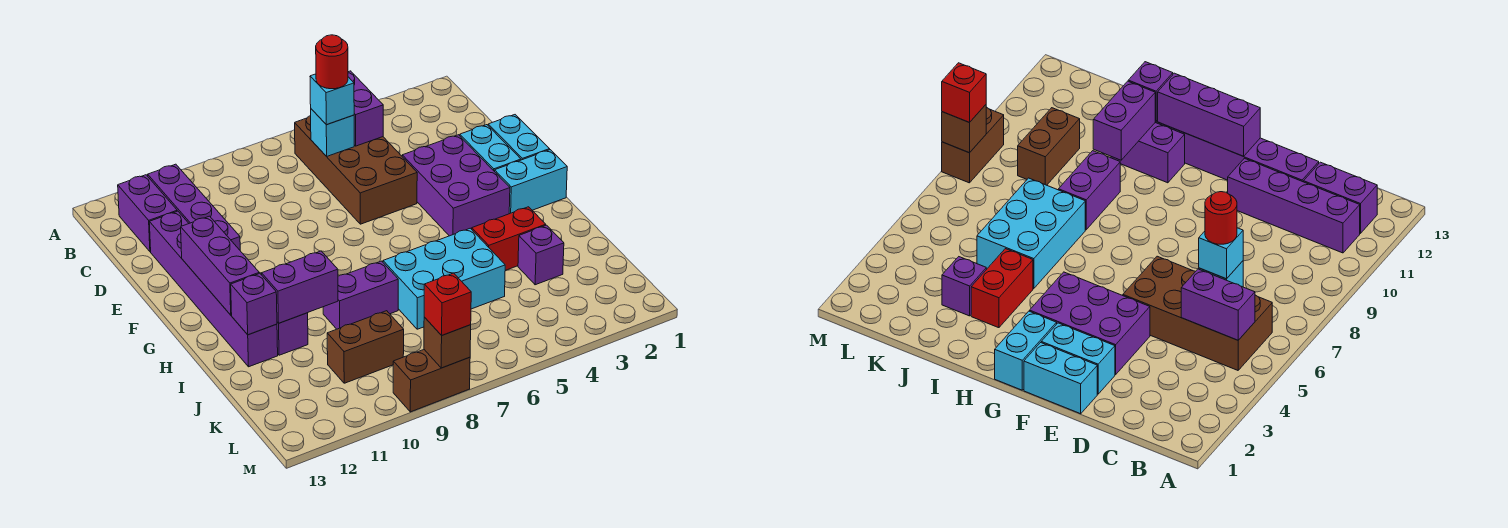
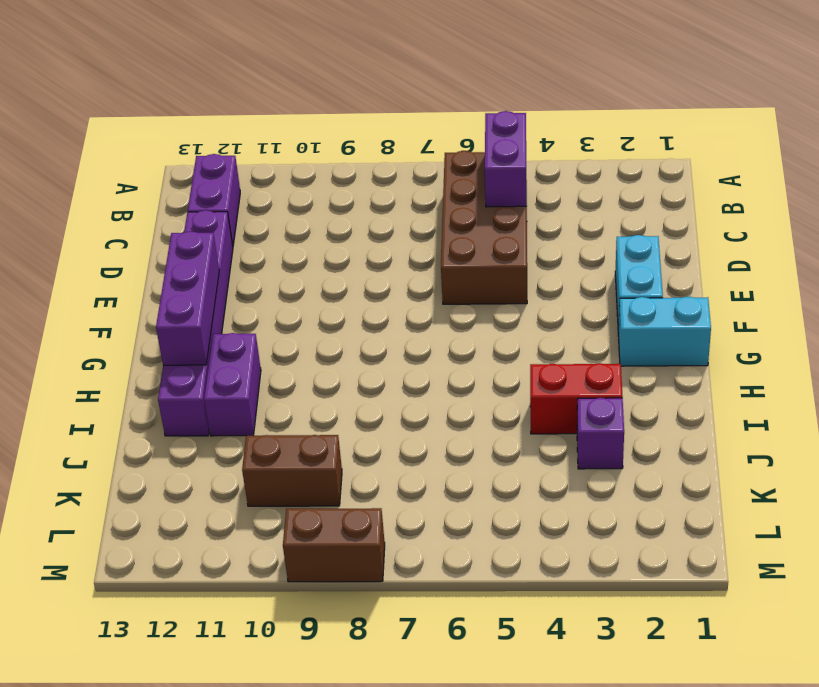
none -> purple brick B11:E11 level 1
none -> cyan brick E1:F1 level 1
none -> purple brick E3:G4 level 1

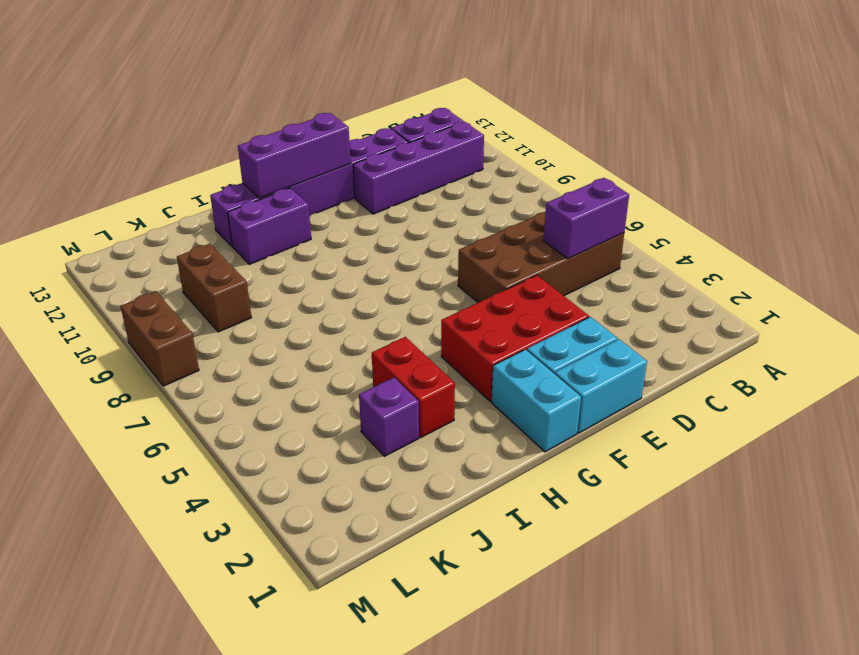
red brick E3:G4 level 1 -> purple brick E3:G4 level 1
none -> cyan brick I5:J7 level 1
none -> purple brick I8:I9 level 1
none -> cyan brick C6 level 2

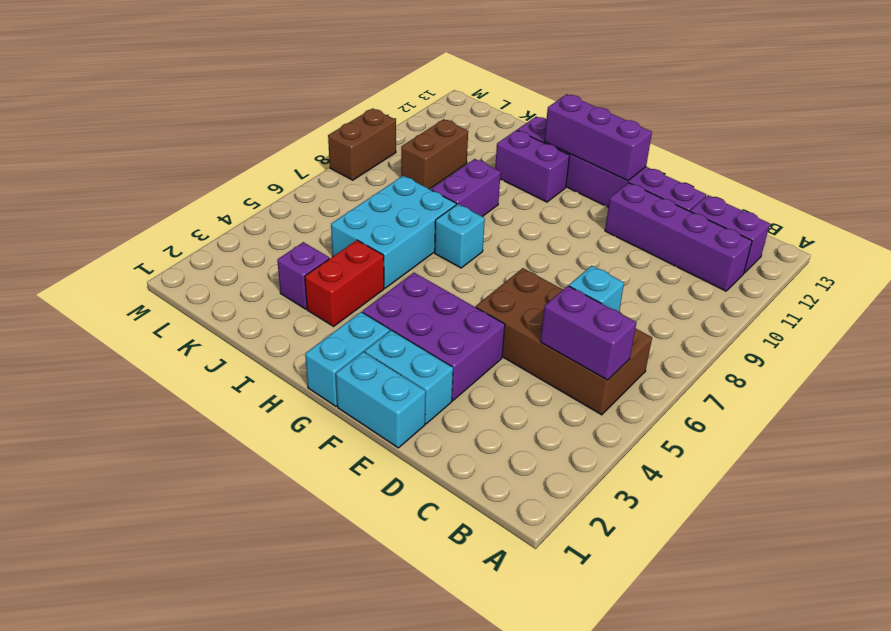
cyan brick H7 level 1 -> cyan brick C6 level 3
none -> purple brick I10:I11 level 2
none -> purple brick I12 level 2
none -> brown brick M8 level 2

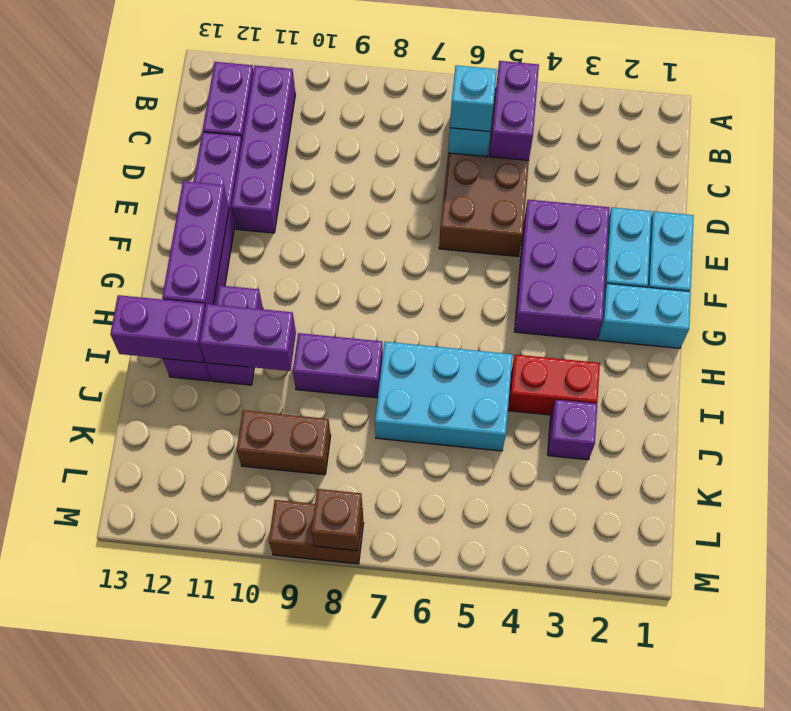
purple brick I12:I13 level 2 -> purple brick I12 level 2
none -> red brick M8 level 3
none -> red round brick C6 level 4

